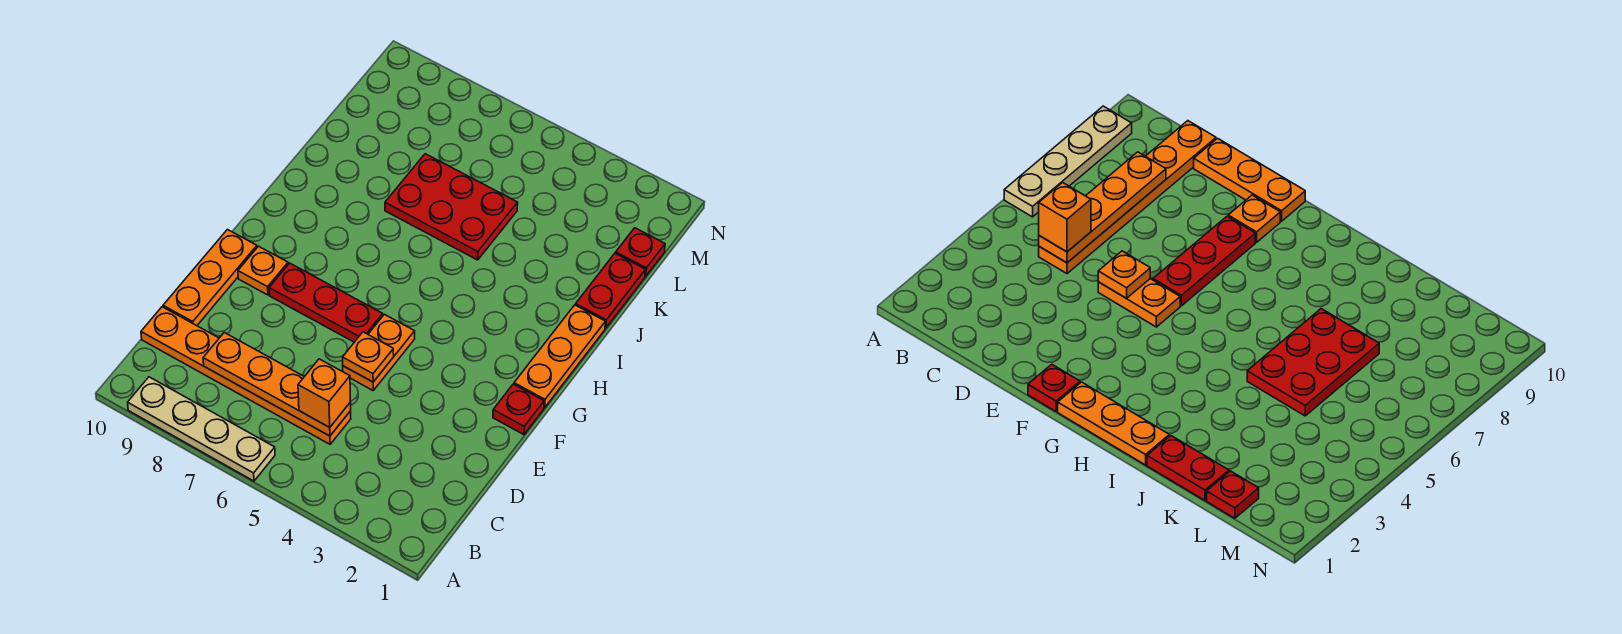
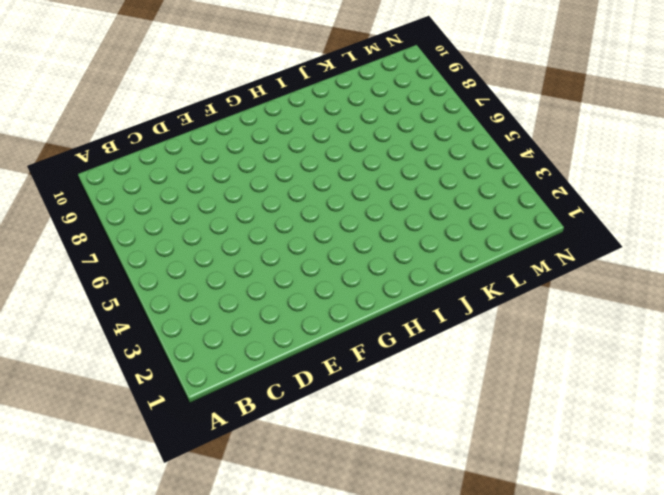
none -> tan plate A6:A9 level 1
none -> orange plate C5:C10 level 1
none -> orange plate D10:F10 level 1

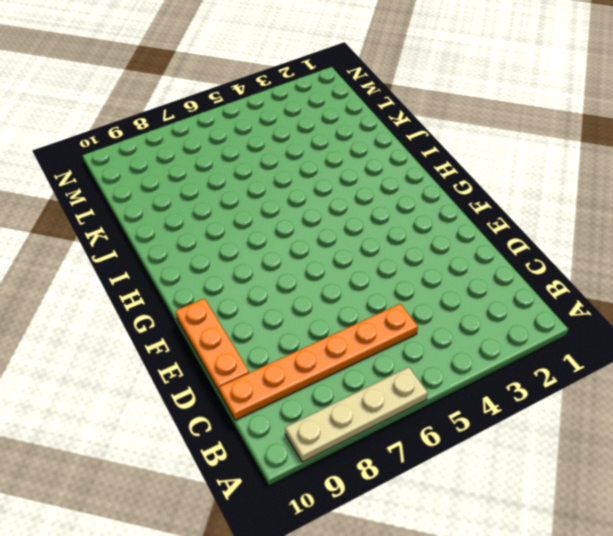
none -> orange plate E5:F5 level 1
none -> red plate F1 level 1
none -> red plate F6:F8 level 1

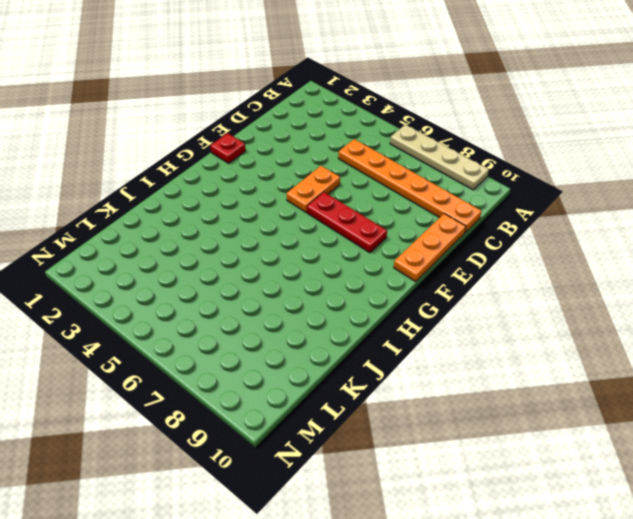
none -> orange plate F9 level 1
none -> orange plate G1:I1 level 1
none -> red plate J1:K1 level 1

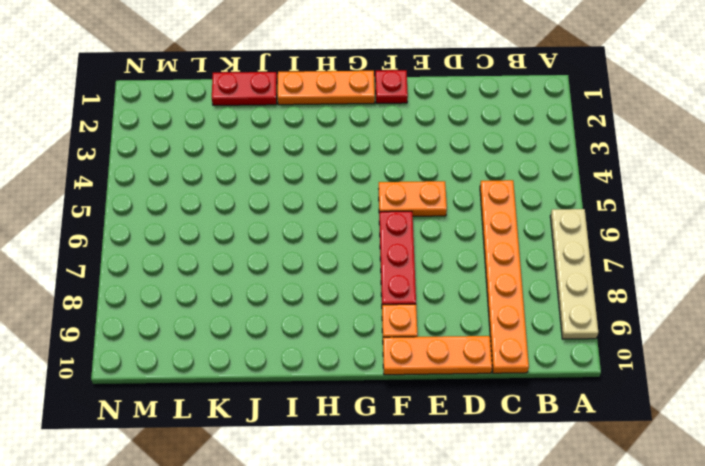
none -> red plate J5:K7 level 1
none -> red plate L1 level 1
none -> orange plate C5:C8 level 2

